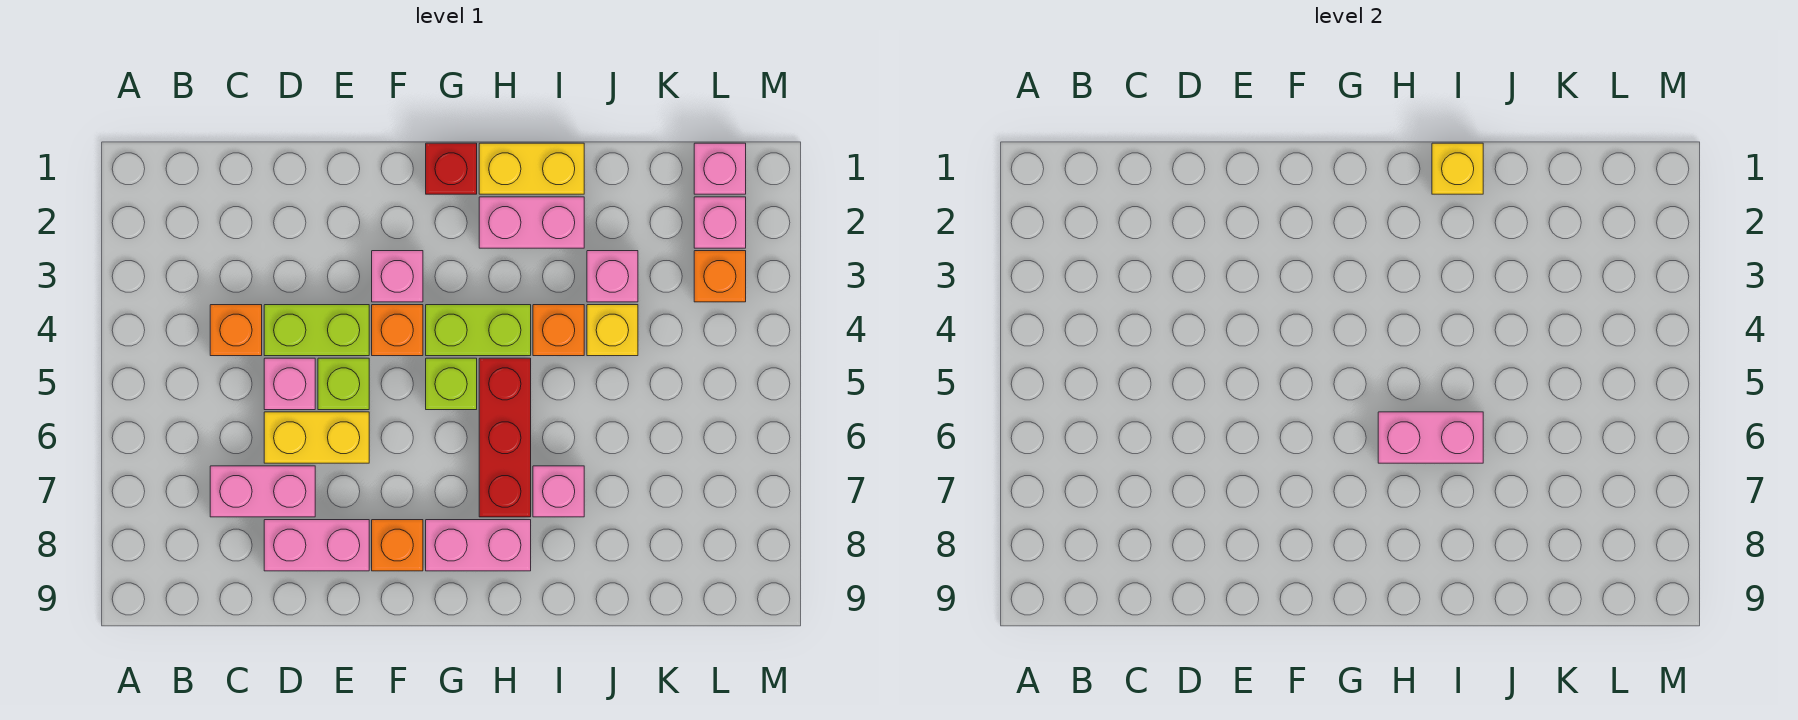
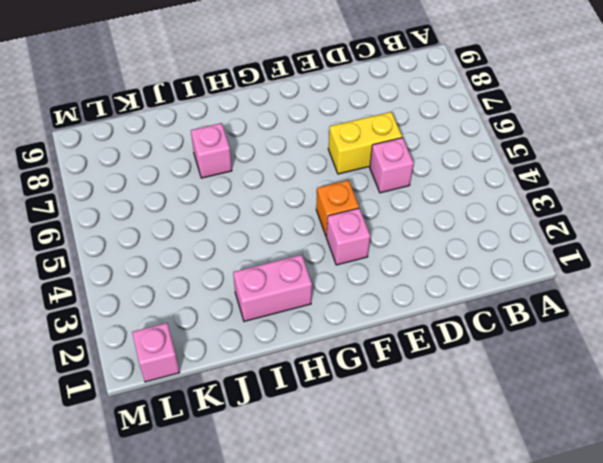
none -> orange brick C4 level 1
none -> pink brick C7:D7 level 1
none -> lime brick D4:E4 level 1

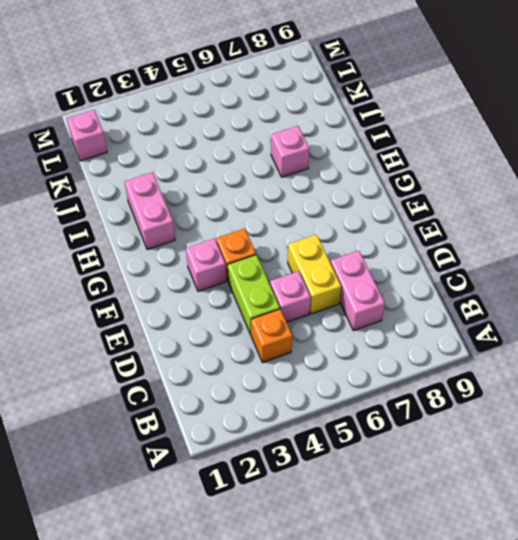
none -> pink brick D8:E8 level 1
none -> lime brick E5 level 1
none -> orange brick F8 level 1

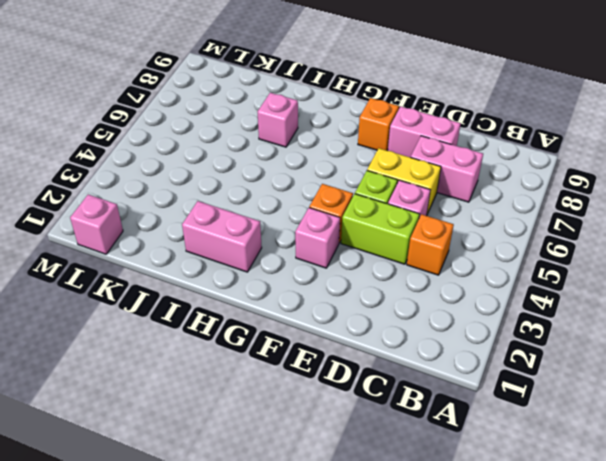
none -> red brick G1 level 1
none -> lime brick G4:H4 level 1
none -> lime brick G5 level 1

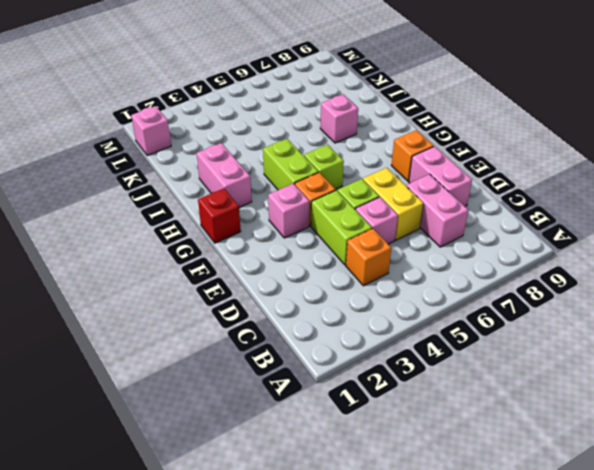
none -> pink brick G8:H8 level 1
none -> yellow brick H1:I1 level 1
none -> red brick H5:H7 level 1

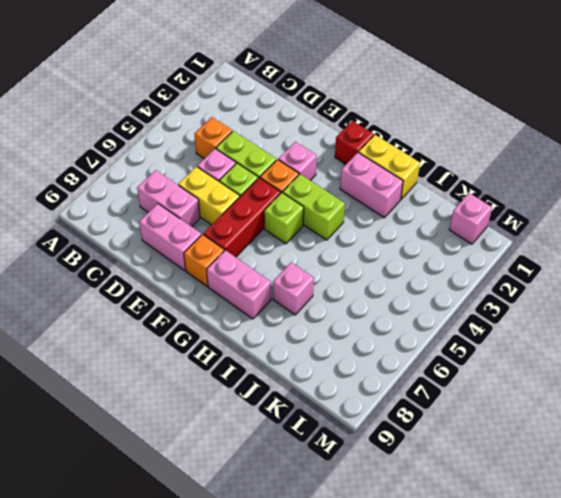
red brick F5:F7 level 1 -> red brick H5:H7 level 1
none -> orange brick I4 level 1
none -> pink brick J3 level 1
none -> yellow brick J4 level 1

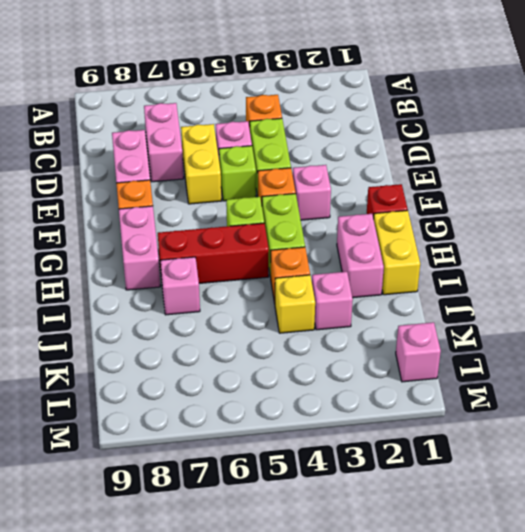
none -> pink brick L2 level 1
none -> orange brick L3 level 1
none -> pink brick H6:I6 level 2

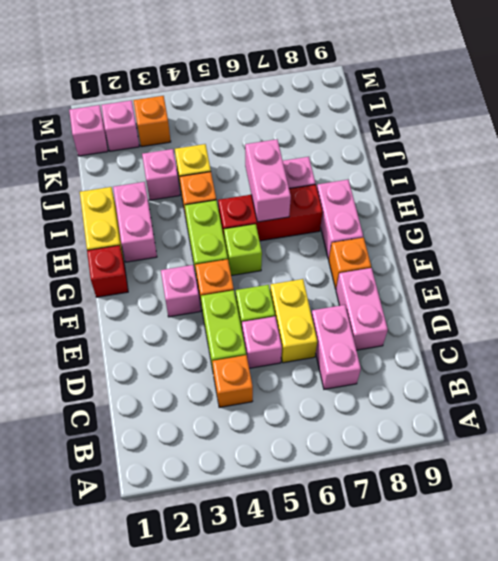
none -> yellow brick I1 level 2

